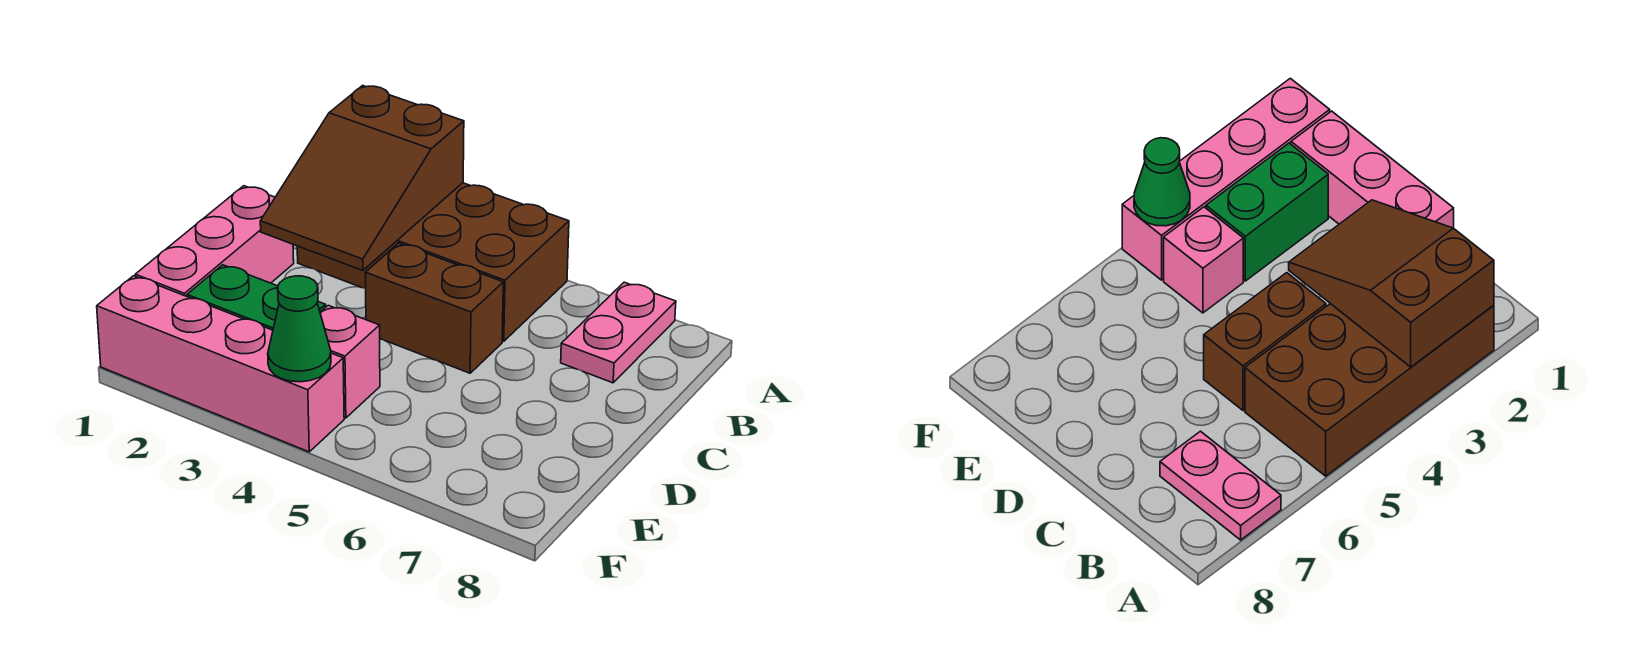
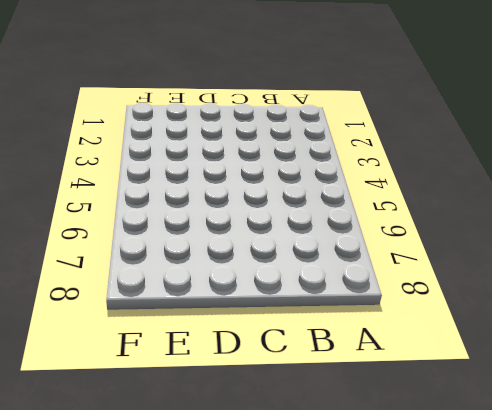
none -> brown brick A2:B5 level 1
none -> pink plate A7:B7 level 1

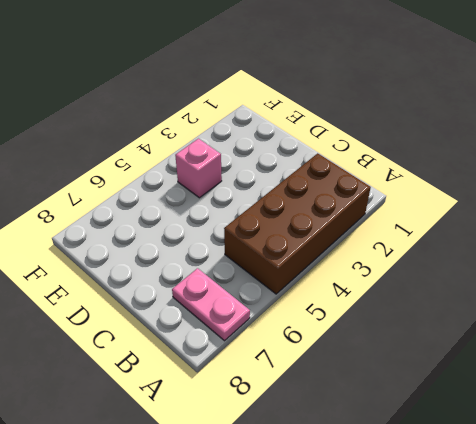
none -> pink brick C1:E1 level 1
none -> brown brick C4:C5 level 1

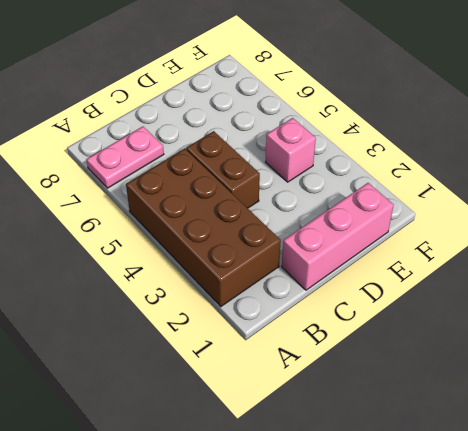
none -> green brick E2:E3 level 1
none -> pink brick F1:F4 level 1

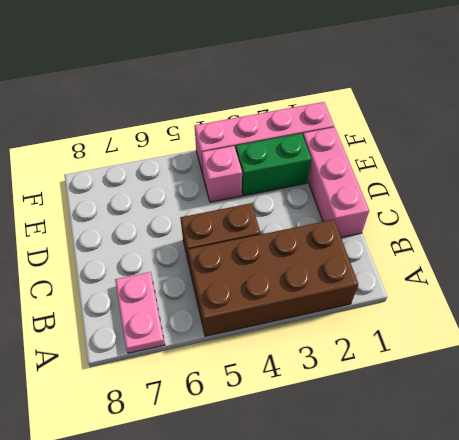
none -> brown slope A2:C3 level 2 top A
none -> green cone F4 level 2

